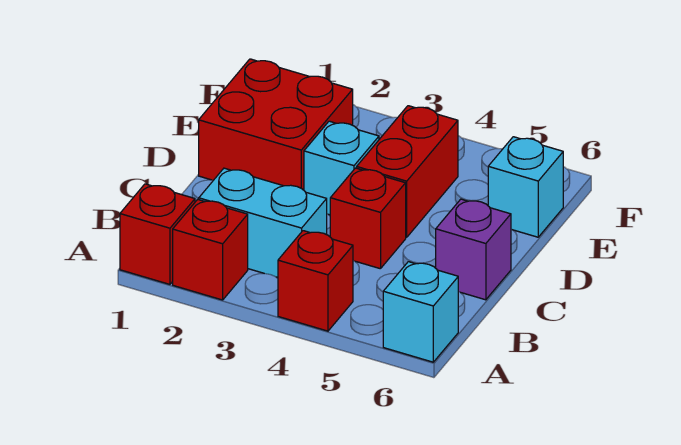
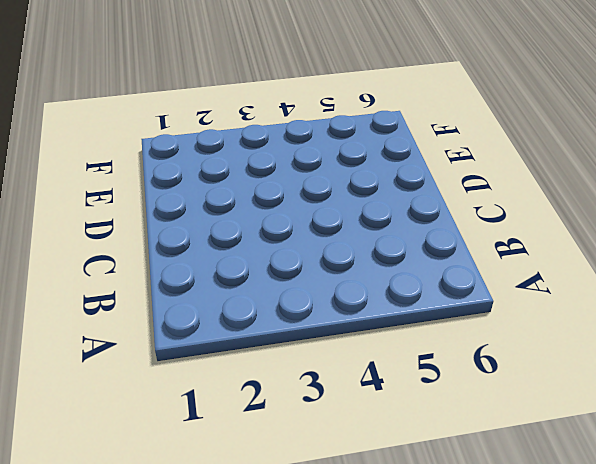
none -> red brick A1 level 1
none -> red brick A2 level 1

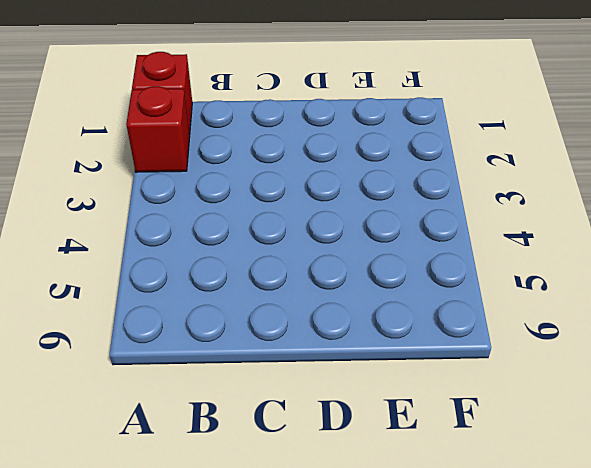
none -> red brick A4 level 1
none -> cyan brick A6 level 1

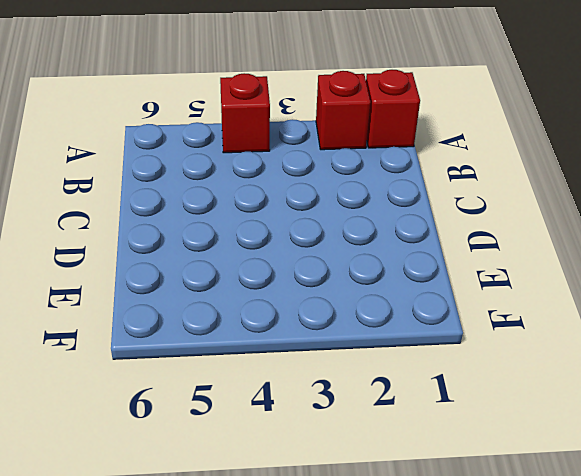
none -> cyan brick A6 level 1
none -> cyan brick B2:B3 level 1

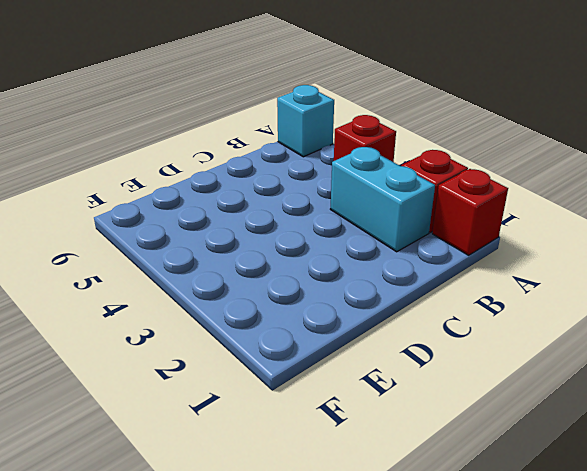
none -> red brick C4 level 1
none -> purple brick C6 level 1

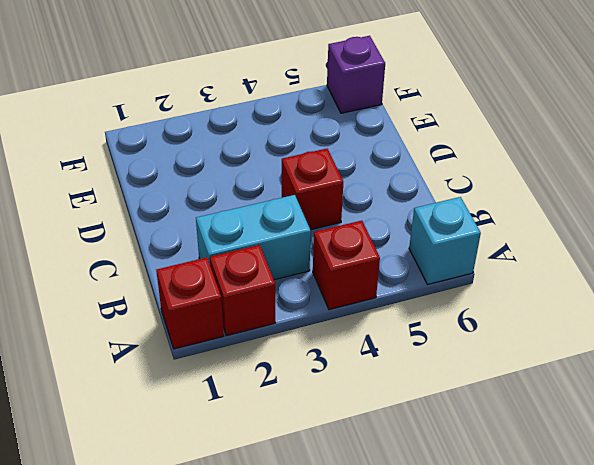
purple brick F6 level 1 -> purple brick C6 level 1
none -> red brick D1:E2 level 1
none -> cyan brick D3 level 1

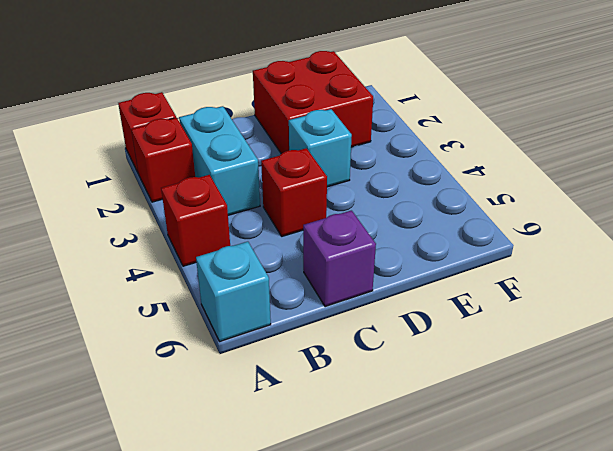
none -> red brick D4:E4 level 1
none -> cyan brick E6 level 1

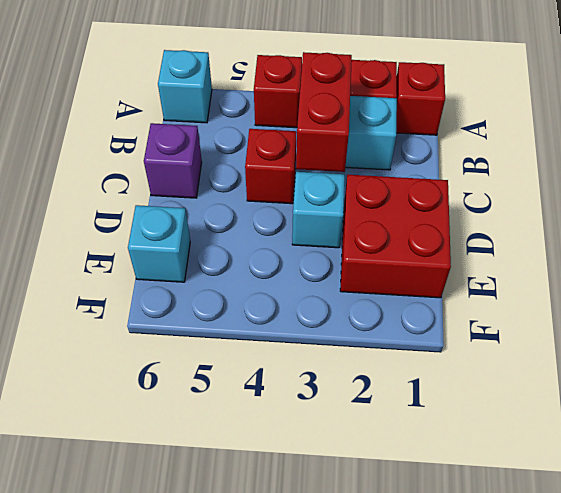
red brick B3:C3 level 2 -> red brick D4:E4 level 1

